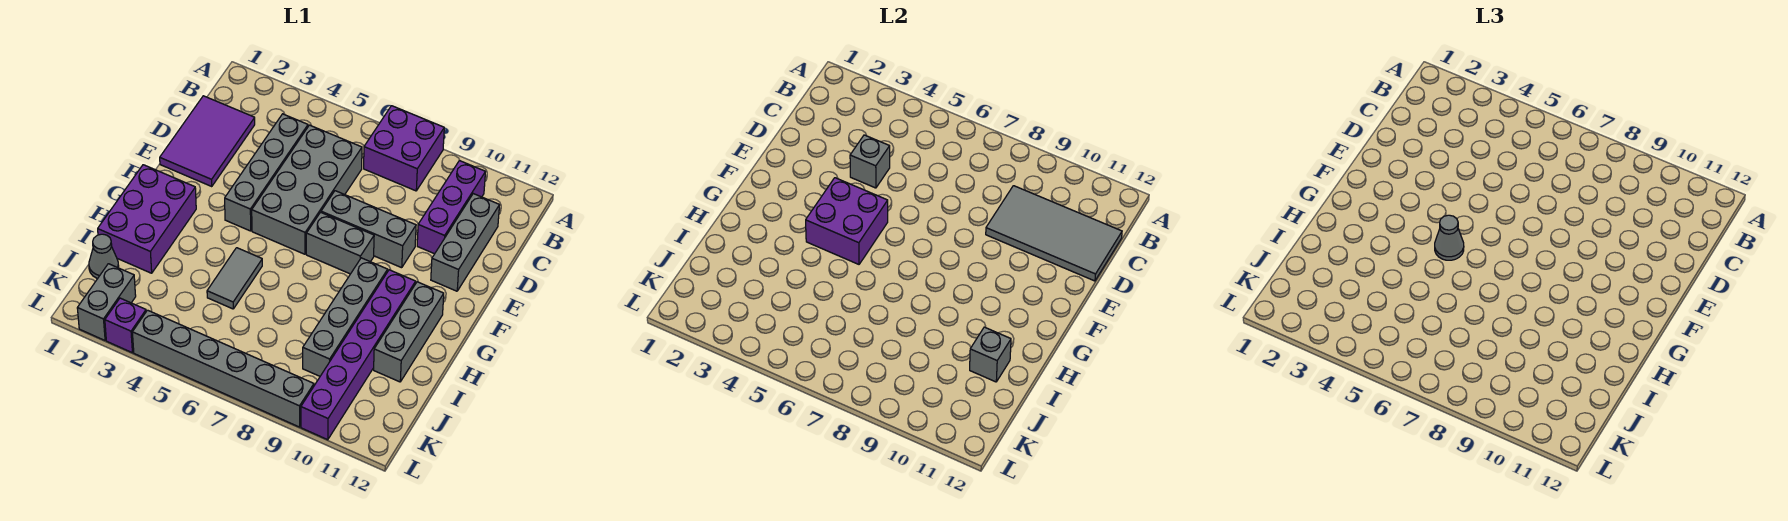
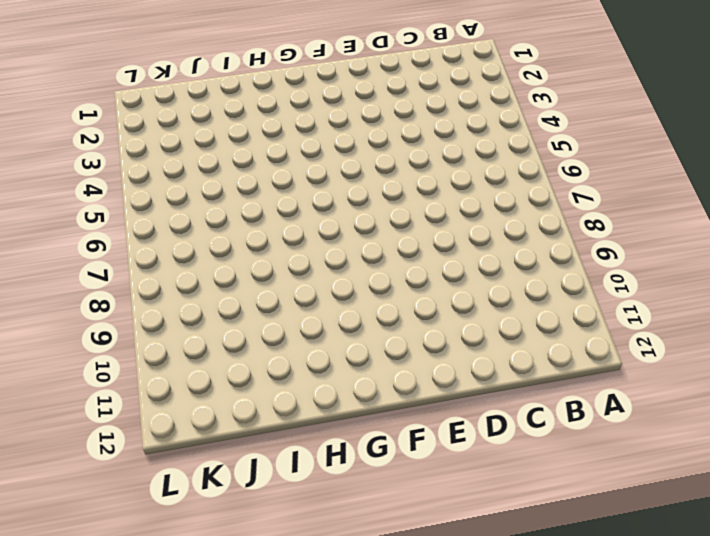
none -> purple brick A7:B8 level 1
none -> purple brick B10:D10 level 1
none -> purple tile C1:E2 level 1

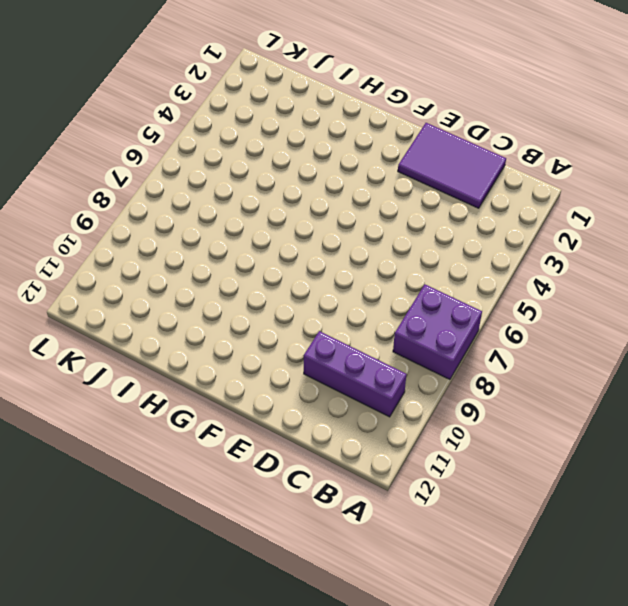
none -> grey brick C4:F4 level 1
none -> grey brick C5:F6 level 1
none -> grey brick C11:E11 level 1

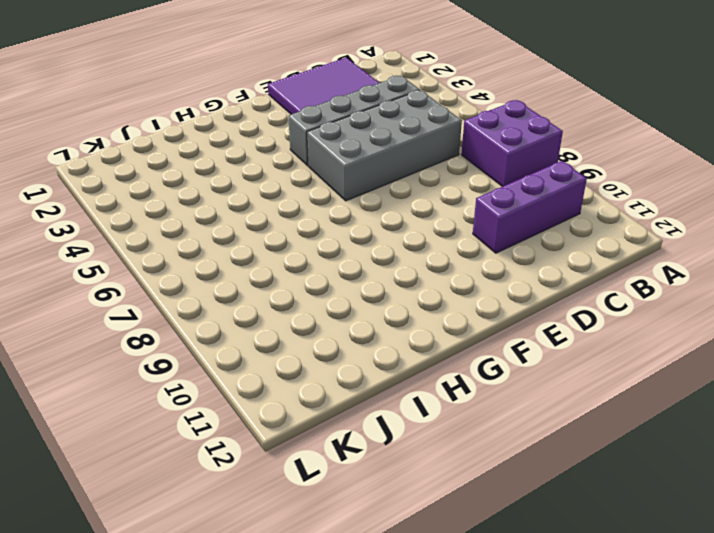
none -> grey brick C11:E11 level 1
none -> grey brick E7:E9 level 1
none -> grey brick F7:F8 level 1

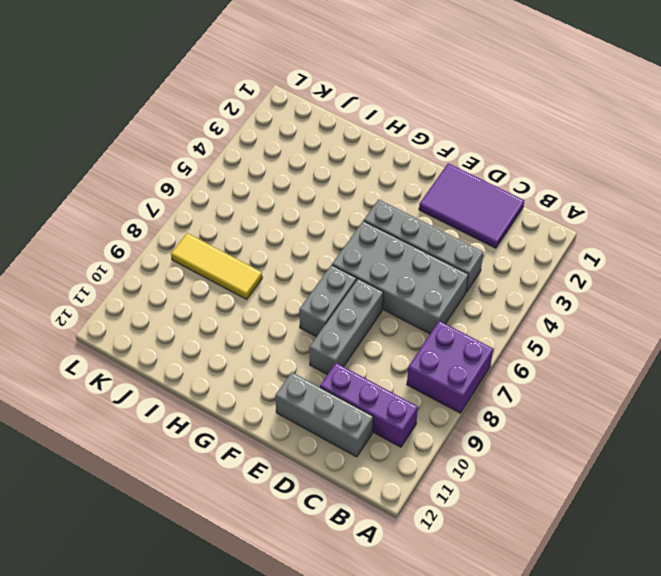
yellow tile I8:K8 level 1 -> none
none -> purple brick G1:I2 level 1
none -> grey brick G9:J9 level 1
none -> purple brick G10:L10 level 1

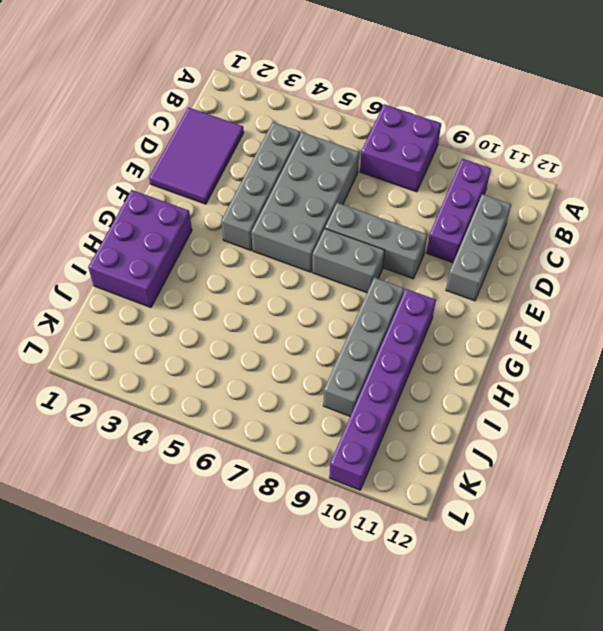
none -> grey brick G11:I11 level 1
none -> grey tile H5:I5 level 1
none -> grey cone J1 level 1

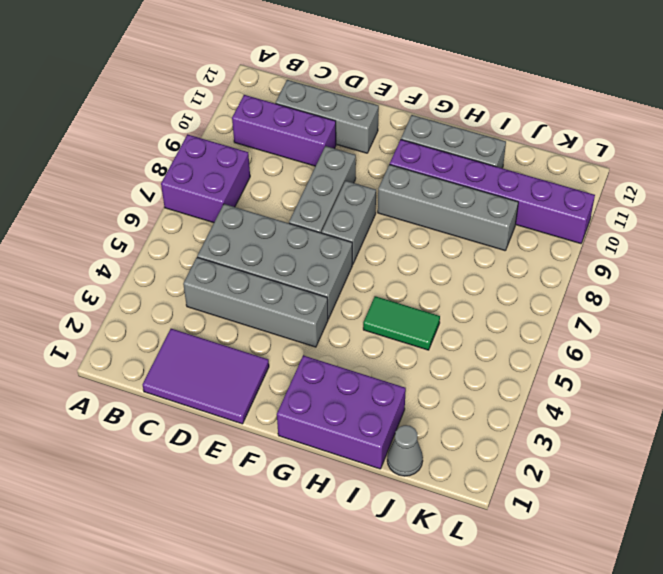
green tile H5:I5 level 1 -> grey tile H5:I5 level 1
none -> grey brick K2:L2 level 1
none -> purple brick L3 level 1
none -> grey brick L4:L9 level 1

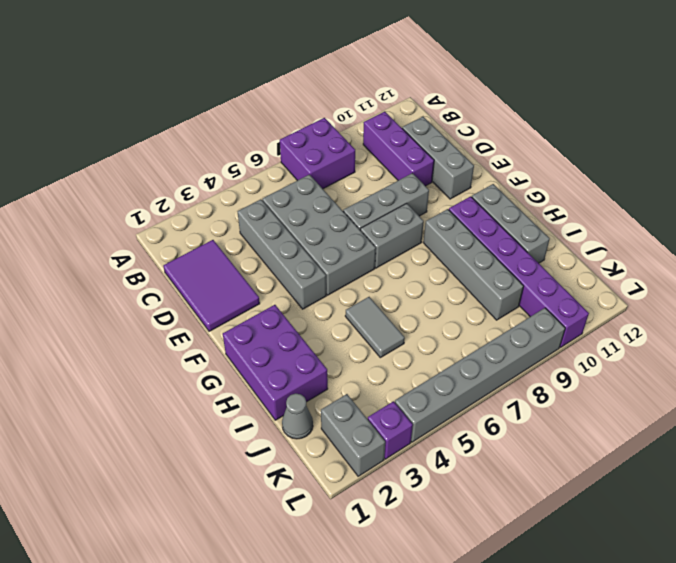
none -> grey tile C9:D12 level 2
none -> grey brick D4 level 2
none -> purple brick F4:G5 level 2

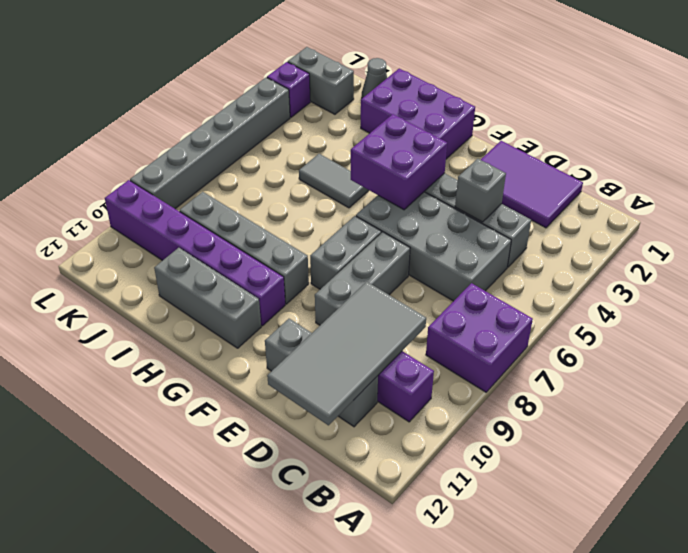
none -> grey brick I11 level 2
none -> grey cone G5 level 3

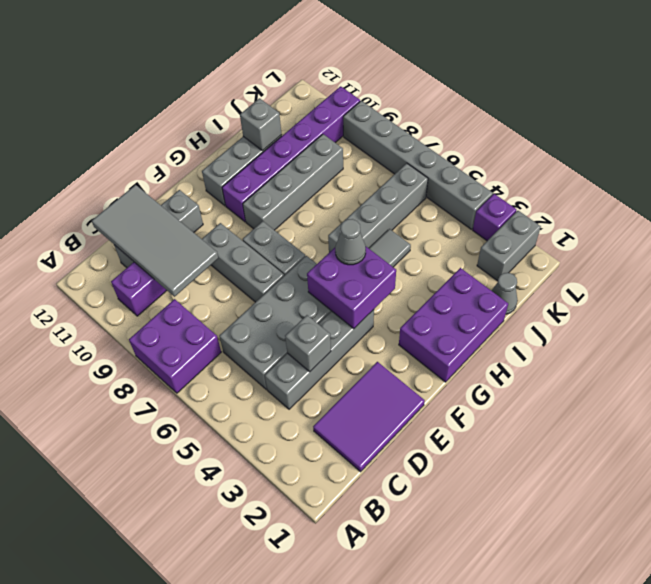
grey brick H6:K6 level 1 -> none

